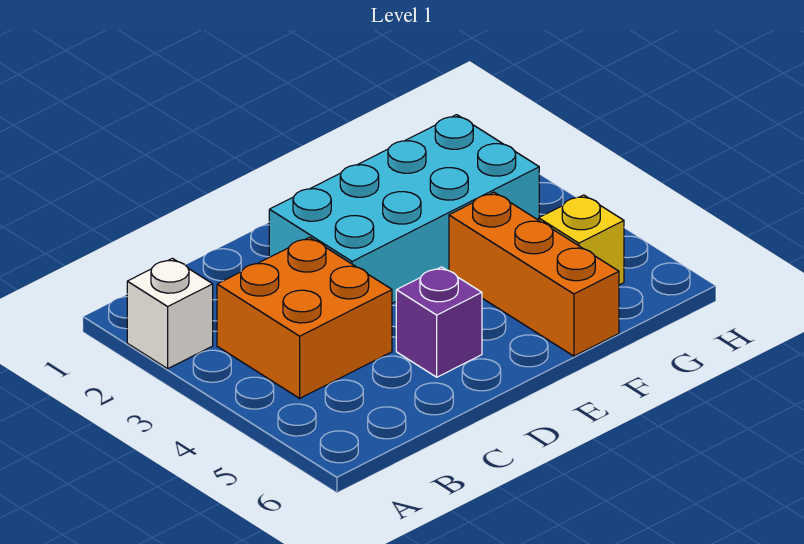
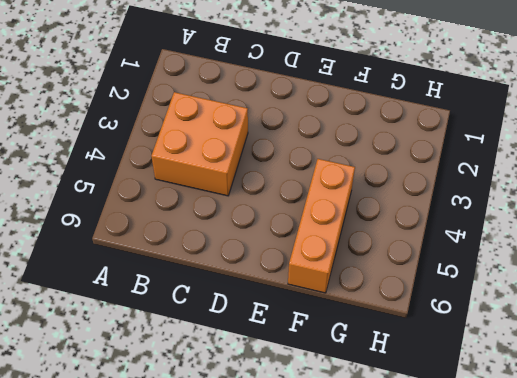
none -> white brick A2 level 1
none -> cyan brick D2:G3 level 1

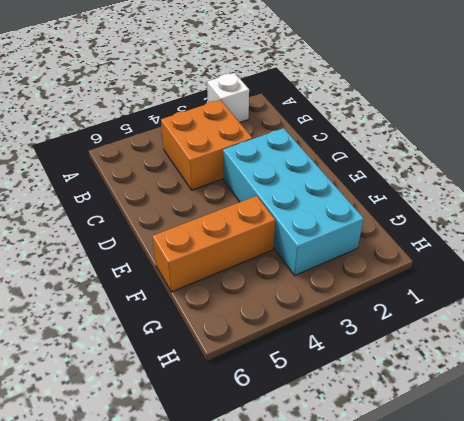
none -> purple brick D5 level 1
none -> yellow brick G5 level 1

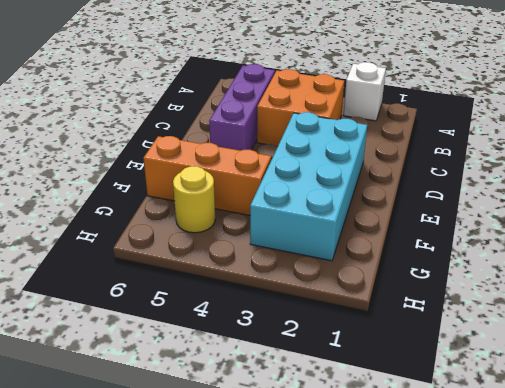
purple brick B5:D5 level 1 -> purple brick D5 level 1
yellow round brick G5 level 1 -> yellow brick G5 level 1

